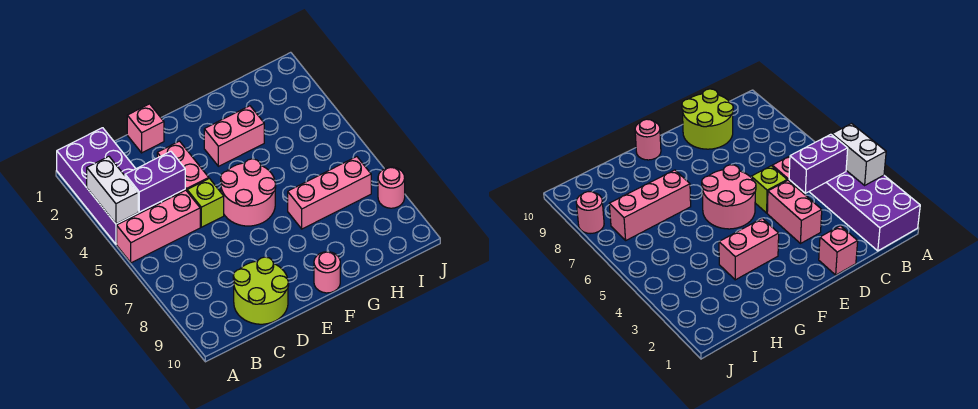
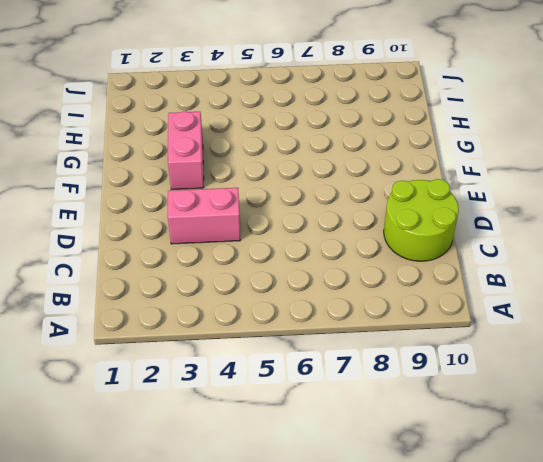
none -> purple brick A1:B4 level 1
none -> pink brick A5:C5 level 1
none -> pink brick D1 level 1

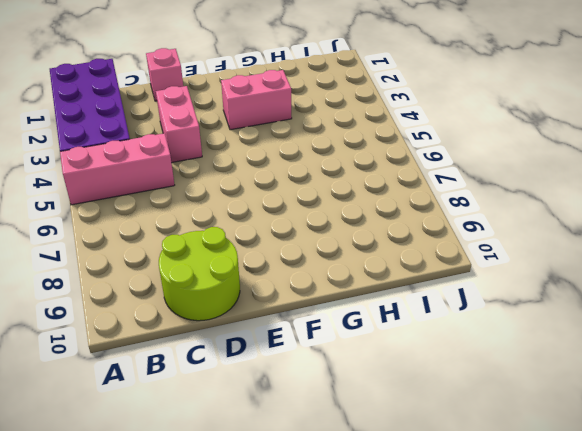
none -> lime brick D5 level 1
none -> pink round brick E5:F6 level 1
none -> pink round brick F10 level 1

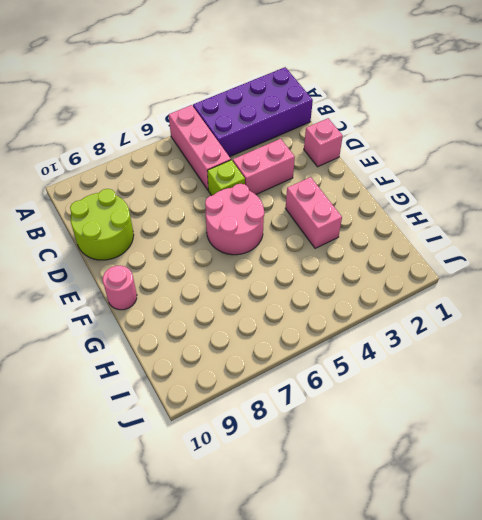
none -> pink brick G7:I7 level 1
none -> pink round brick J8 level 1
none -> white brick A3:A4 level 2

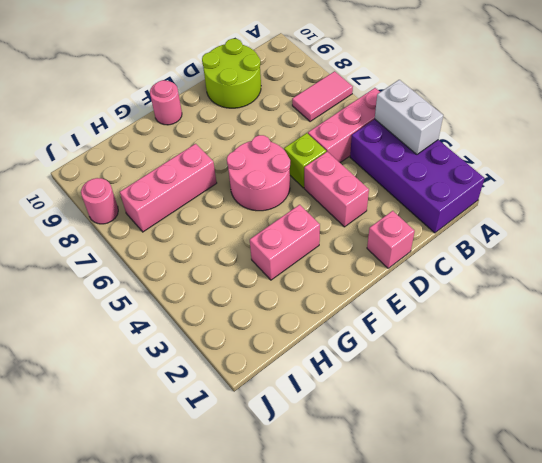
pink tile A7:B7 level 1 -> none
none -> purple brick B4:C4 level 2

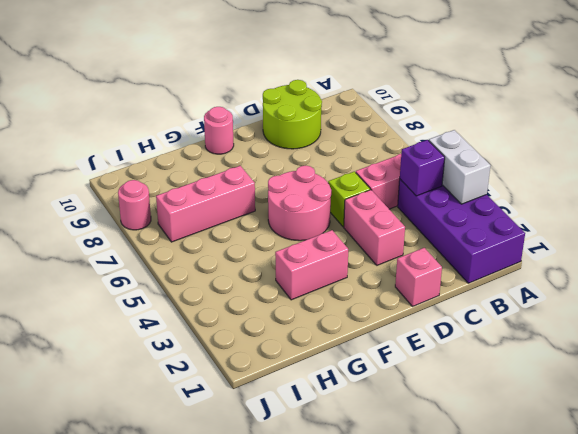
purple brick B4 level 2 -> purple brick B4:C4 level 2

